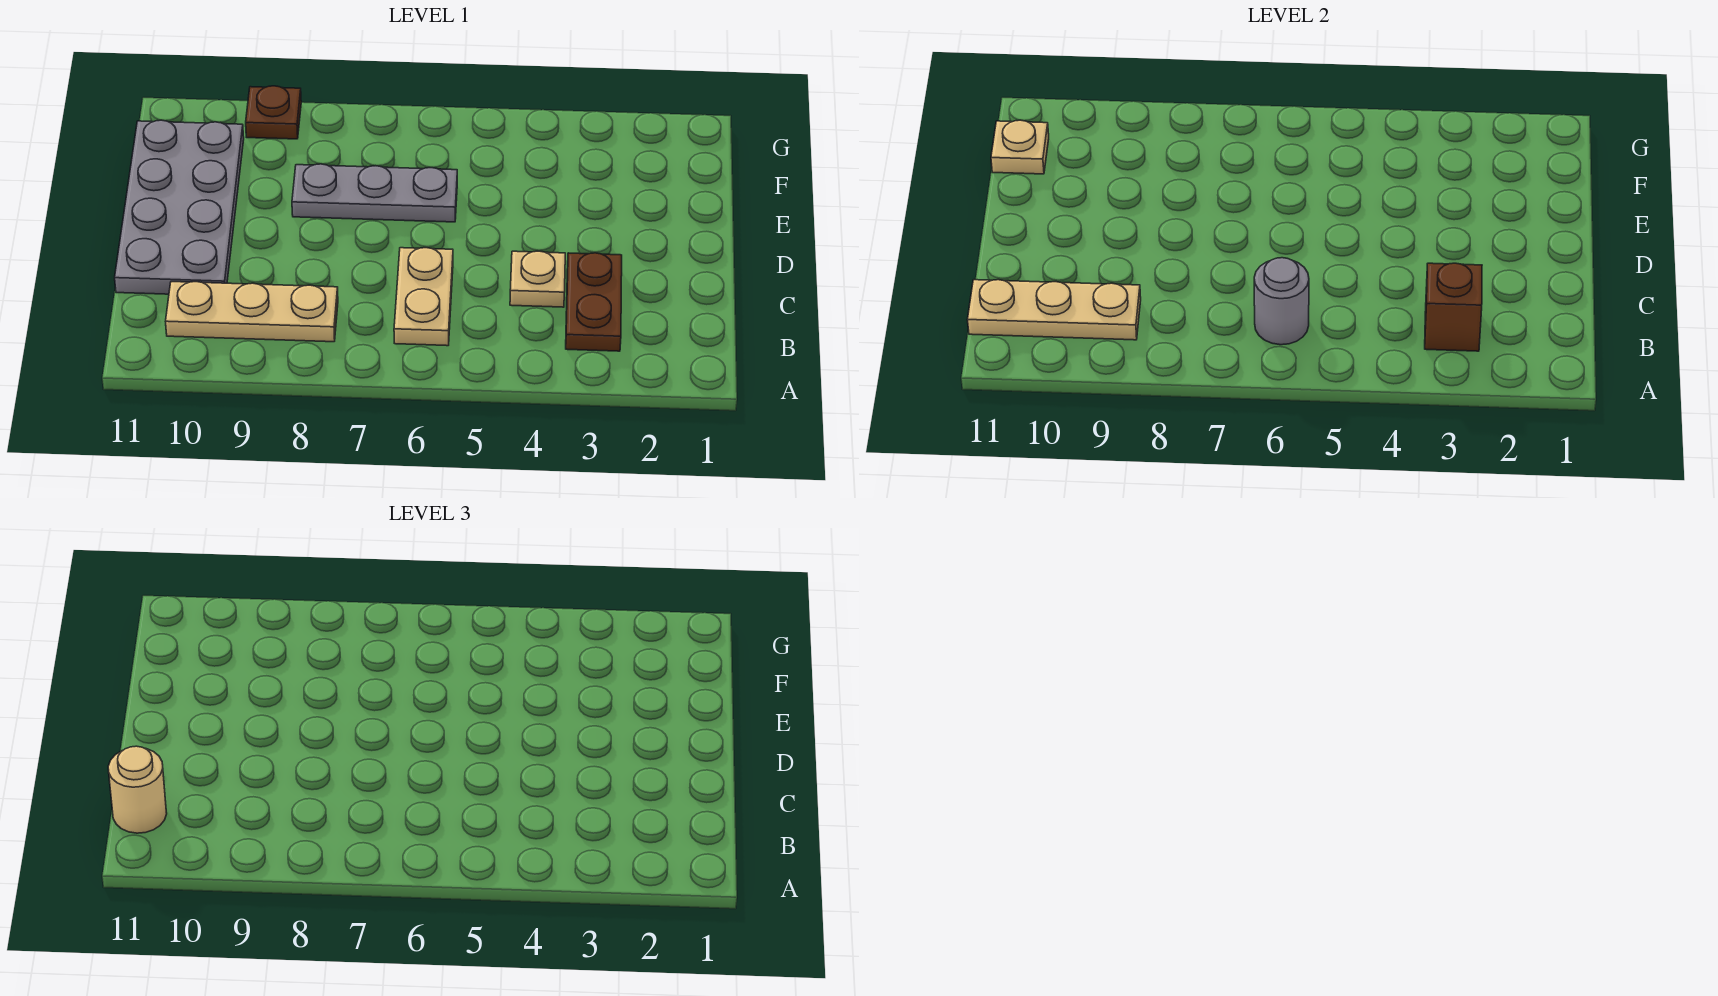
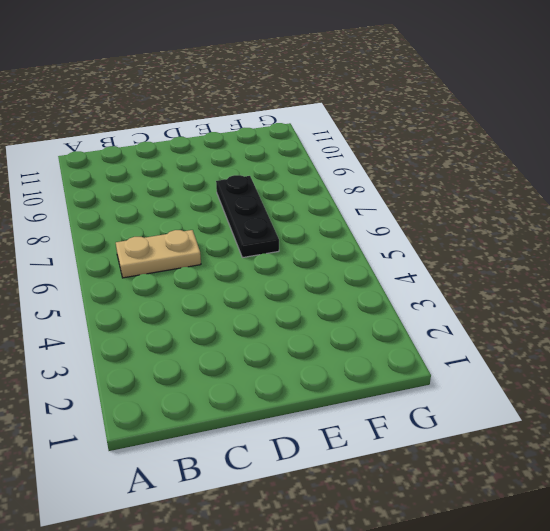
black plate E6:E8 level 1 -> grey plate E6:E8 level 1
none -> brown plate B3:C3 level 1
none -> tan plate B8:B10 level 1
none -> tan plate C4 level 1

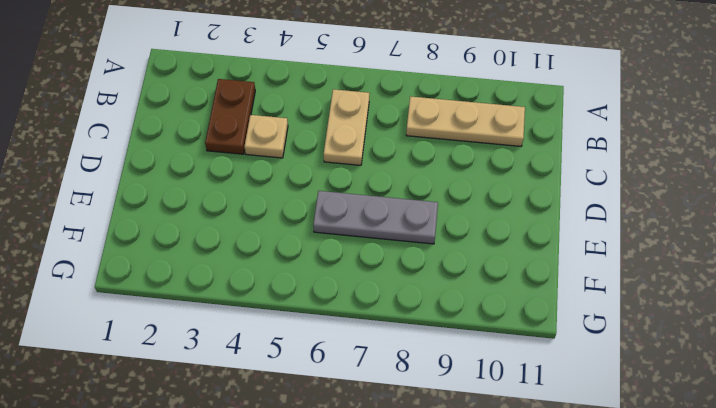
none -> grey plate C10:F11 level 1
none -> brown plate G9 level 1
none -> brown brick B3 level 2

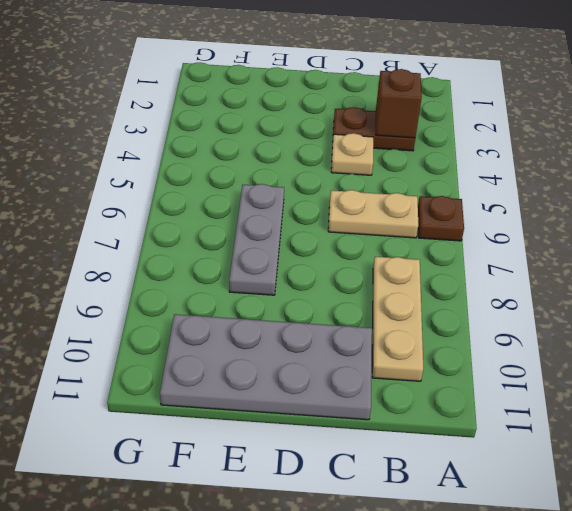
brown plate A6 level 1 -> brown plate G9 level 1
none -> grey round brick B6 level 2
none -> tan plate B9:B11 level 2
none -> tan plate F11 level 2

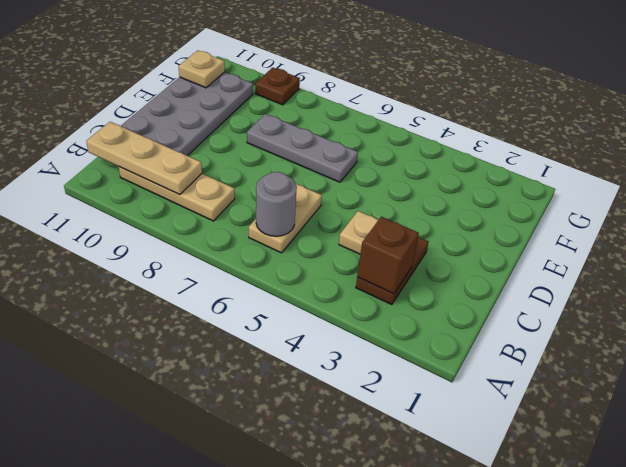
none -> tan round brick B11 level 3

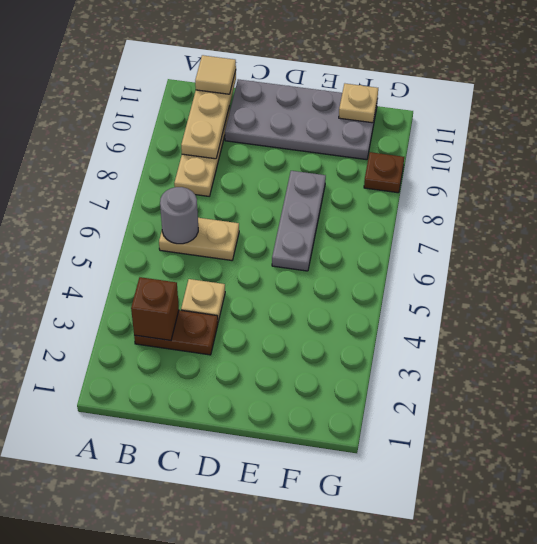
tan tile B11 level 3 -> tan round brick B11 level 3

